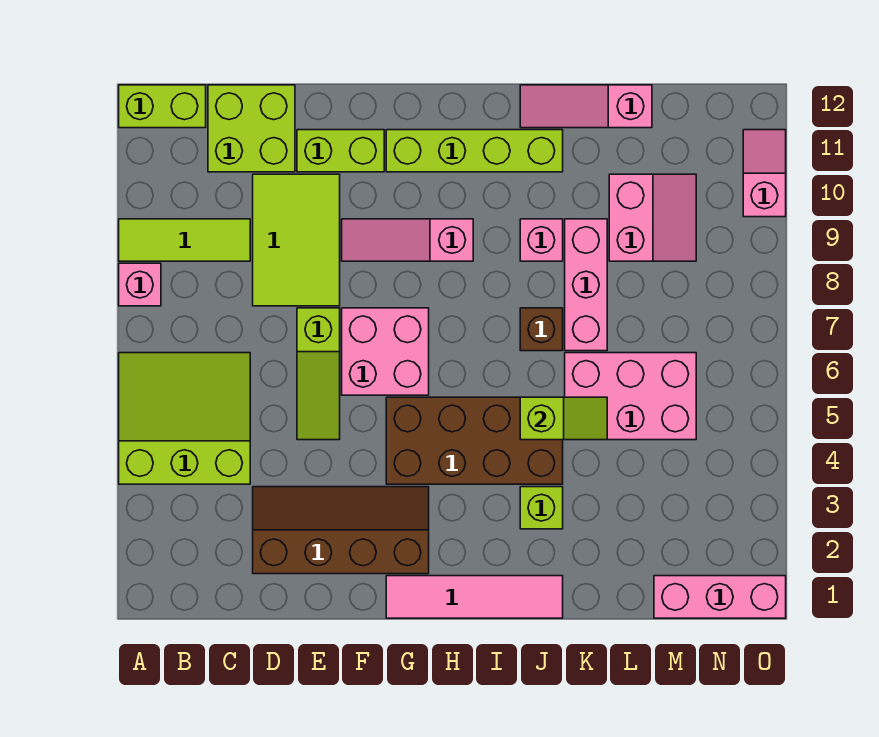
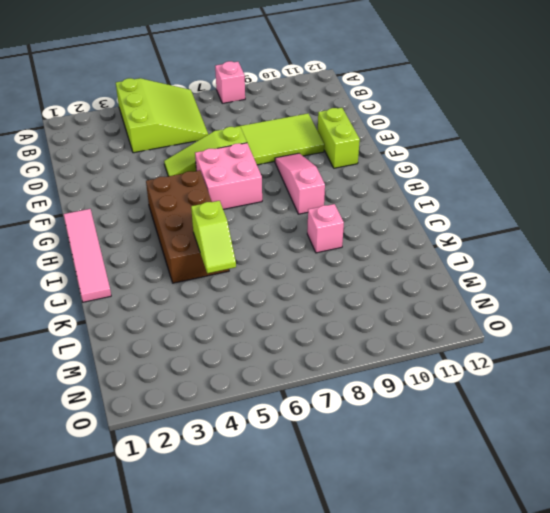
none -> lime tile A9:C9 level 1
none -> lime brick A12:B12 level 1
none -> lime brick C11:D12 level 1

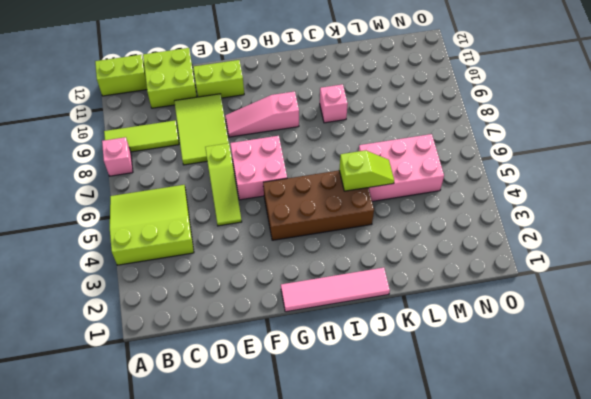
none -> brown slope D2:G3 level 1 top 2
none -> lime brick G11:J11 level 1
none -> lime brick J3 level 1

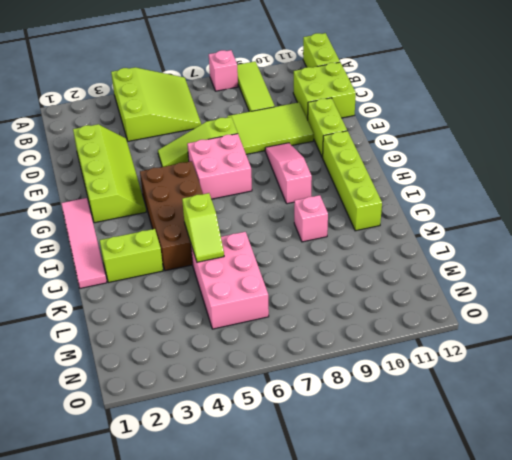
lime slope D2:G3 level 1 top 2 -> brown slope D2:G3 level 1 top 2
lime brick J2:J3 level 1 -> lime brick J3 level 1
none -> brown brick J7 level 1
none -> pink slope J12:L12 level 1 top L
none -> pink brick K7:K9 level 1

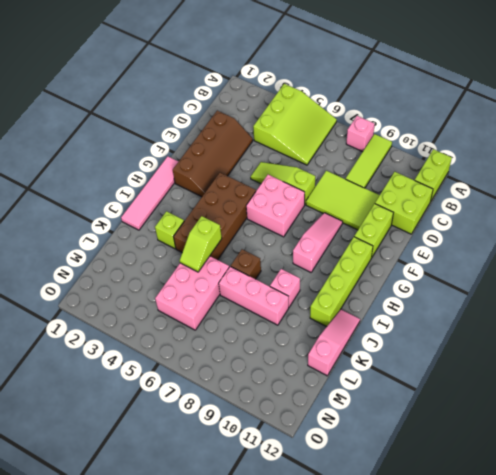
none -> pink slope L9:M10 level 1 top L
none -> pink brick M1:O1 level 1
none -> pink slope O10:O11 level 1 top 10

